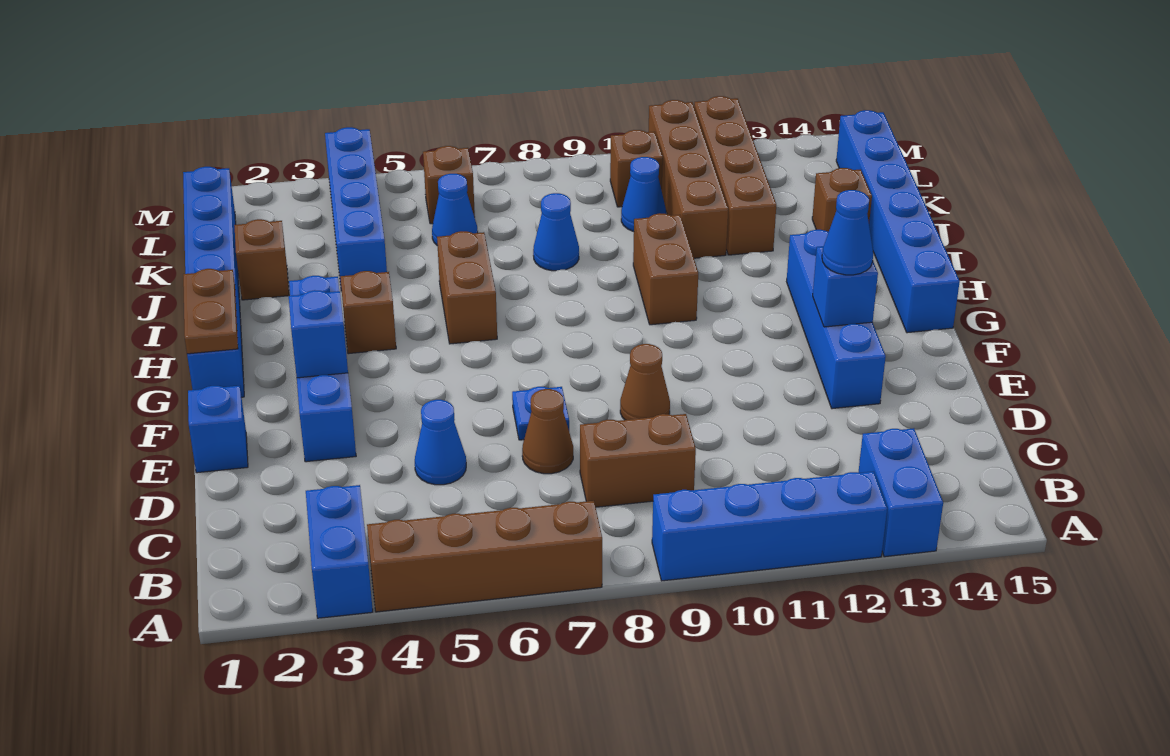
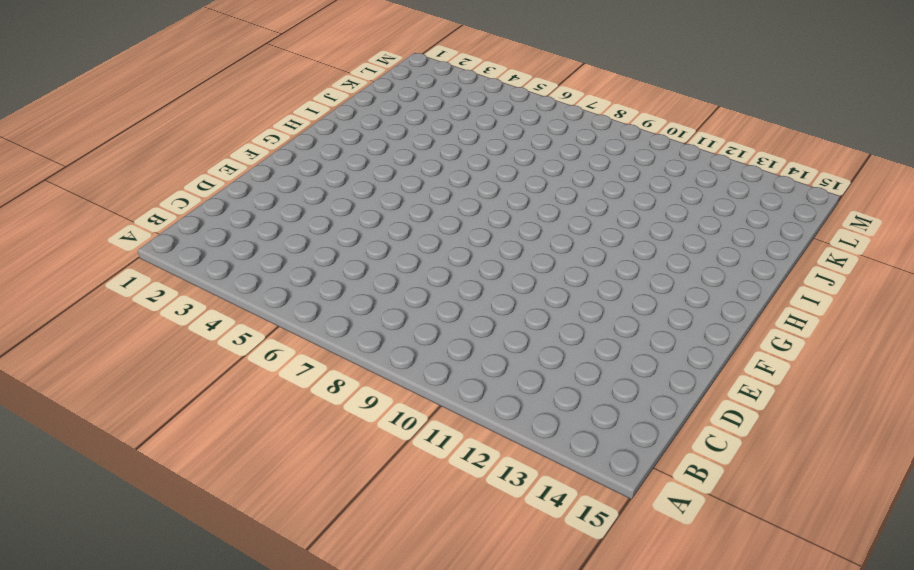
none -> blue brick A3:B3 level 1
none -> brown brick A4:A7 level 1
none -> blue brick A9:A12 level 1
none -> blue brick A13:B13 level 1

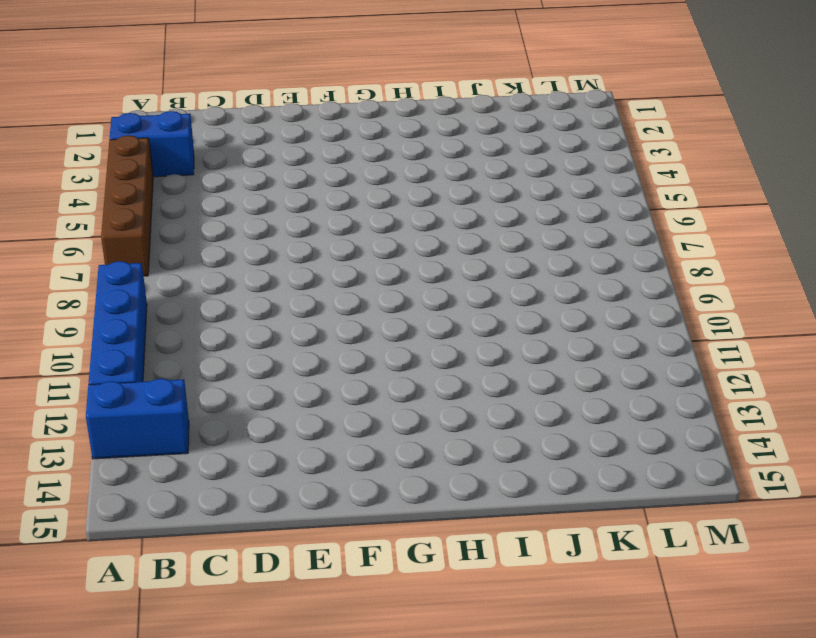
none -> brown brick C8:C9 level 1
none -> blue cone D5 level 1
none -> brown cone D7 level 1
none -> blue brick E1 level 1

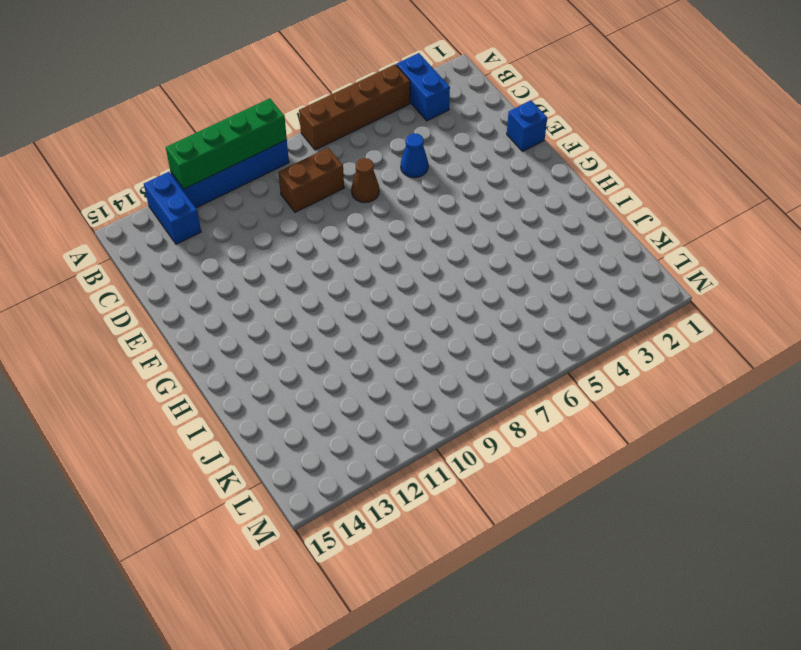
green brick A9:A12 level 2 -> none
none -> blue brick E3:H3 level 1
none -> blue plate E7 level 1
none -> brown cone E9 level 1
none -> blue brick E13:H13 level 1

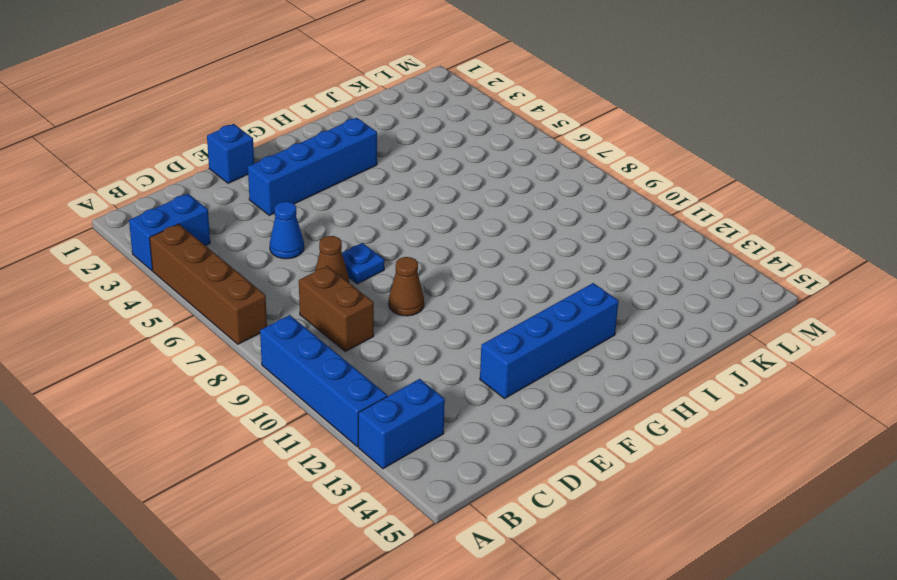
none -> blue brick G1:L1 level 1
none -> blue brick G15:L15 level 1
none -> brown brick H4 level 1
none -> brown brick H6:I6 level 1

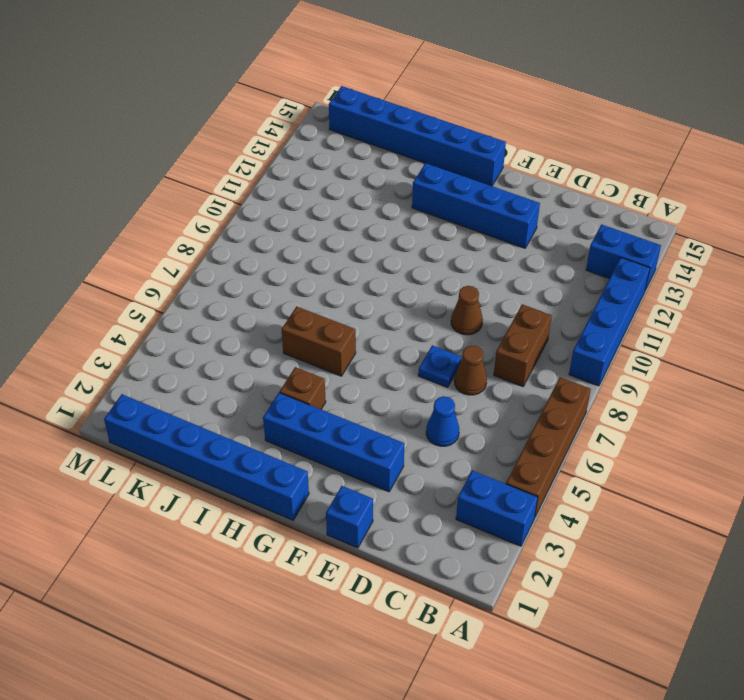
none -> brown brick H10:I10 level 1
none -> brown brick J2 level 1
none -> blue brick J4:M4 level 1
none -> blue cone J8 level 1

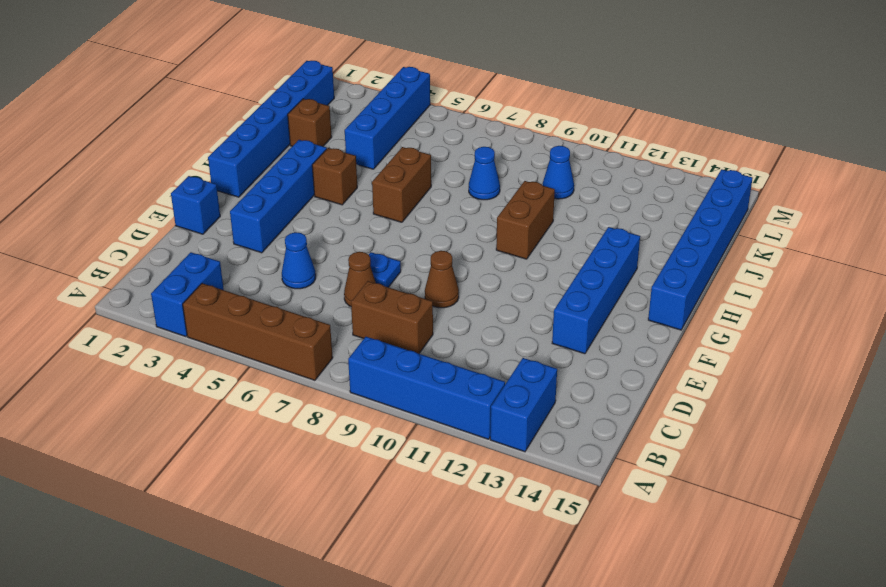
none -> brown brick J11:M11 level 1
none -> brown brick J12:M12 level 1
none -> brown brick J14 level 1
none -> blue cone K6 level 1

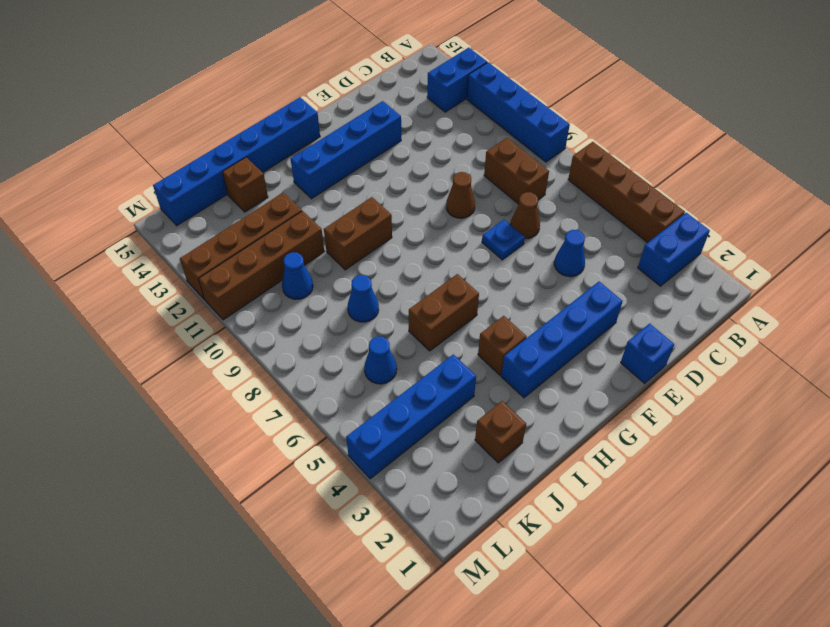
none -> blue brick G1:L1 level 1
none -> brown brick L6 level 1
none -> brown brick L10 level 1
none -> blue brick F3 level 2

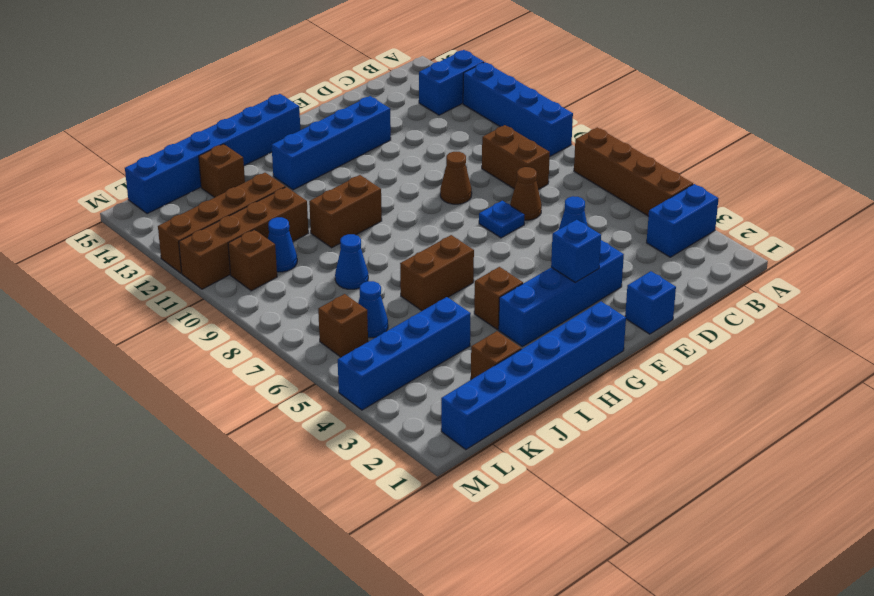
none -> blue brick F13 level 2
none -> brown plate G1:H1 level 2
none -> blue cone F13 level 3

